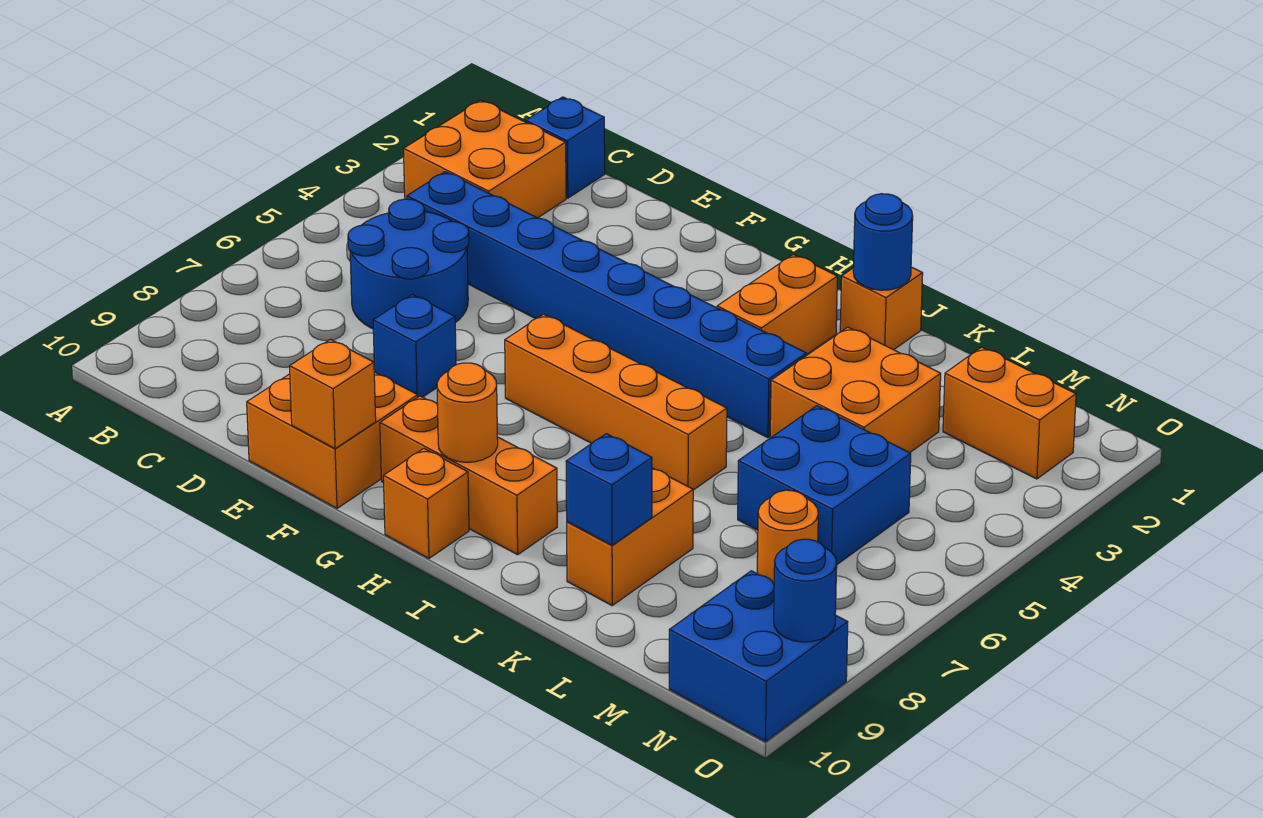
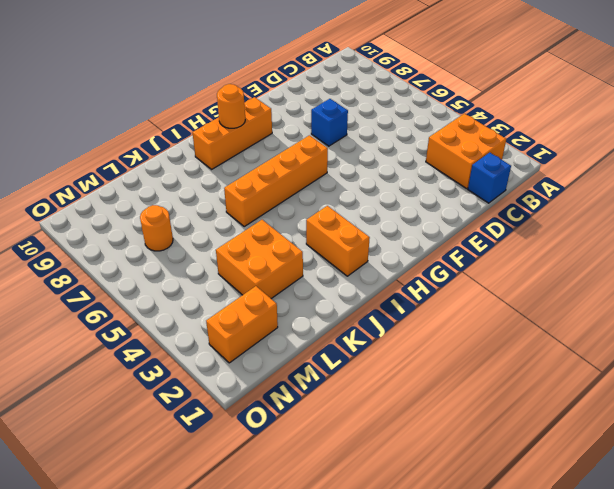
none -> blue brick C4:J4 level 1
none -> blue round brick C5:D6 level 1
none -> orange brick E9:F10 level 1

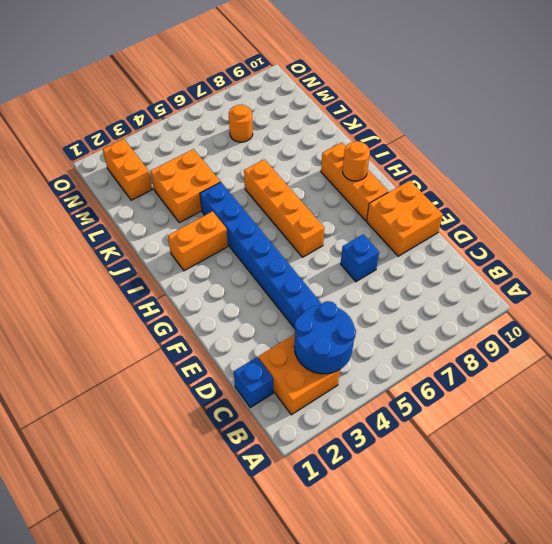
blue round brick B3:C4 level 2 -> blue round brick C5:D6 level 1
none -> orange brick H10 level 1
none -> orange brick J1 level 1
none -> orange brick K8:K9 level 1

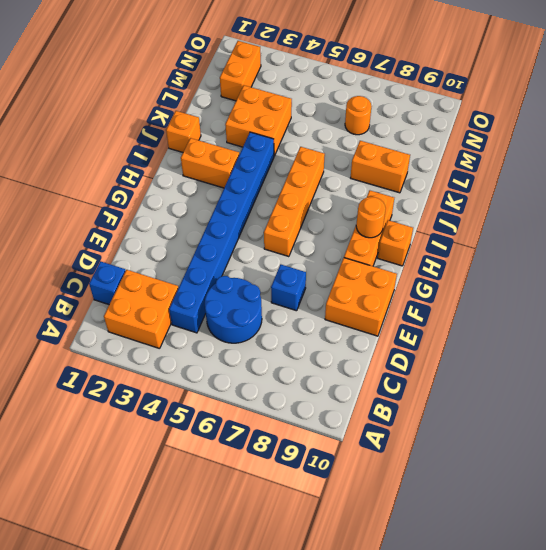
none -> blue brick L5:M6 level 1
none -> blue brick N9:O10 level 1
none -> orange brick F10 level 2

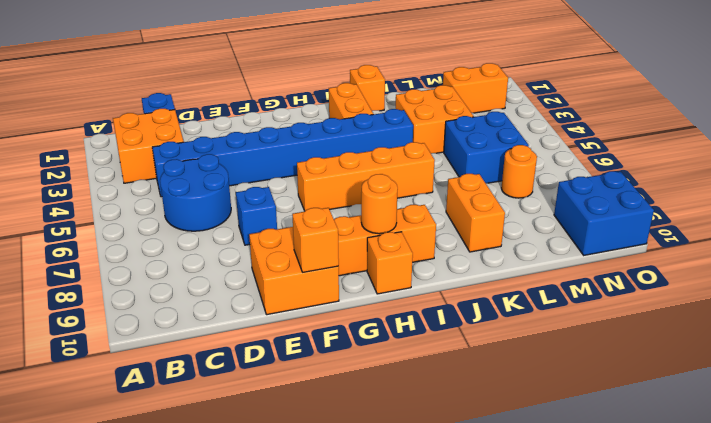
none -> blue round brick J1 level 2
none -> blue brick K9 level 2
none -> blue round brick O9 level 2

